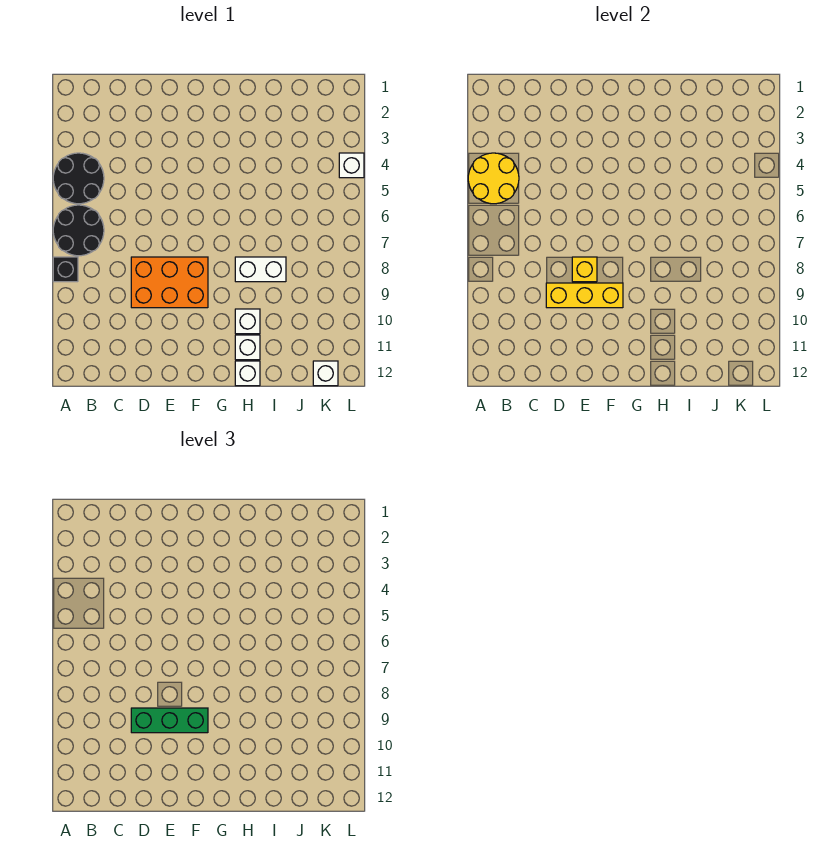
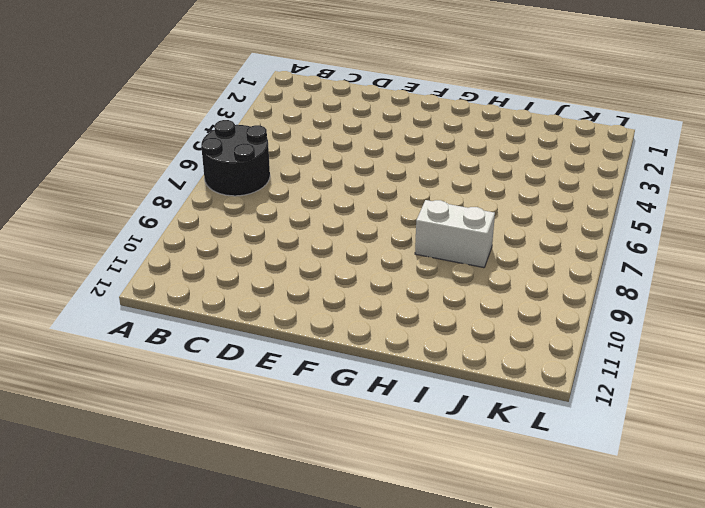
none -> black round brick A4:B5 level 1
none -> black brick A8 level 1
none -> orange brick D8:F9 level 1

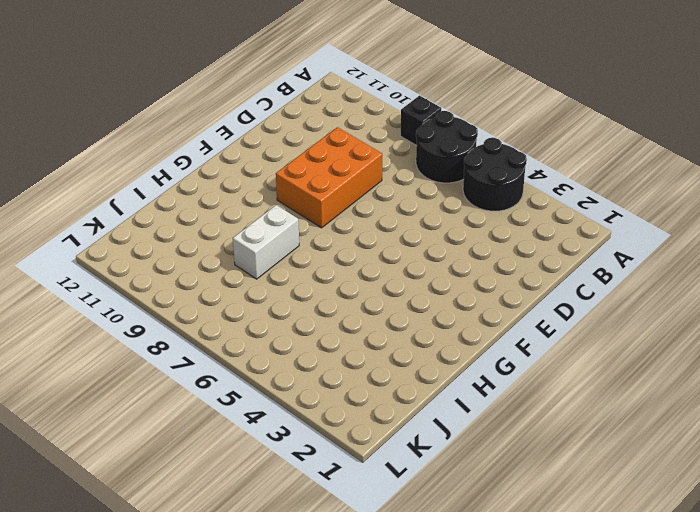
none -> white brick H10 level 1
none -> white brick H11 level 1
none -> white brick H12 level 1

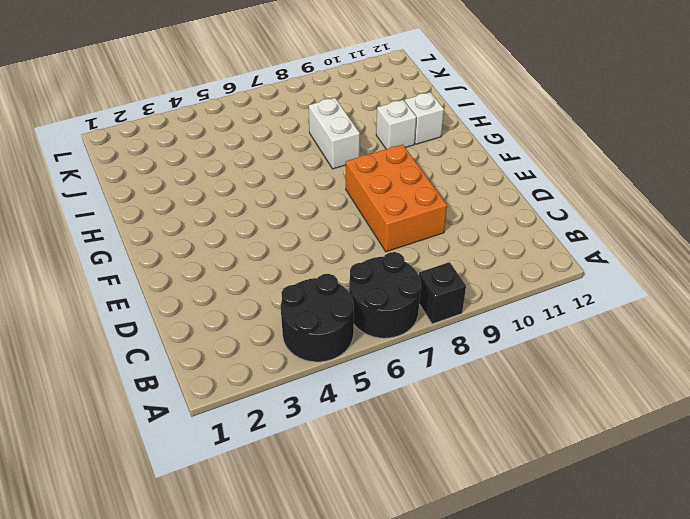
none -> white brick H12 level 1
none -> white brick K12 level 1
none -> white brick L4 level 1

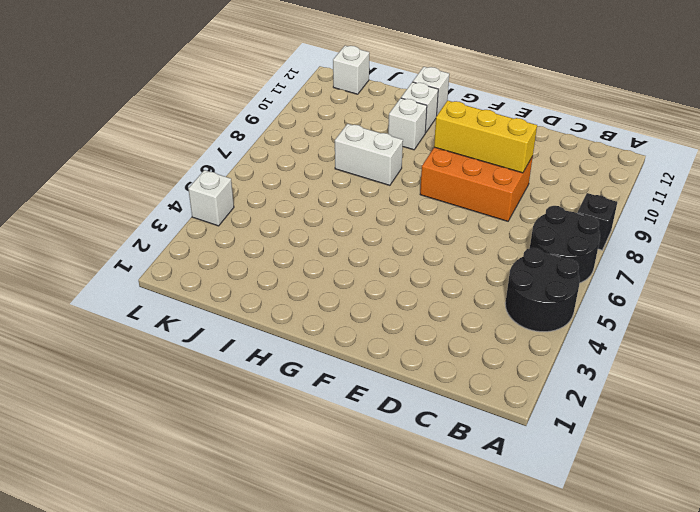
none -> yellow round brick A4:B5 level 2
none -> yellow brick E8 level 2
none -> green brick D9:F9 level 3

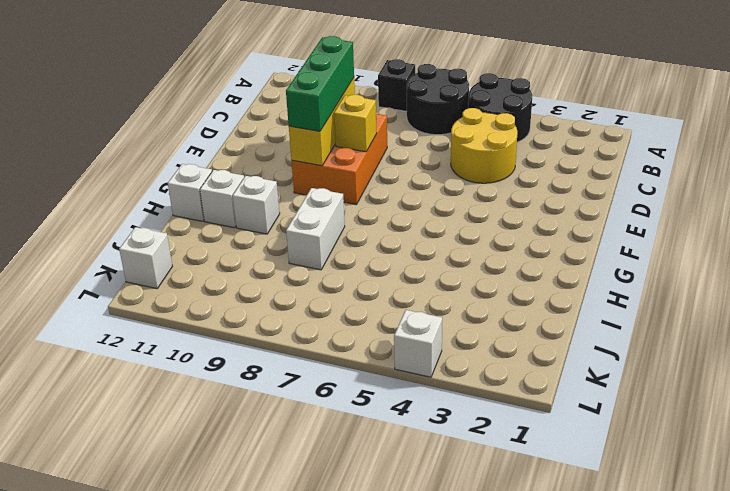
yellow round brick C4:D5 level 1 -> yellow round brick A4:B5 level 2

